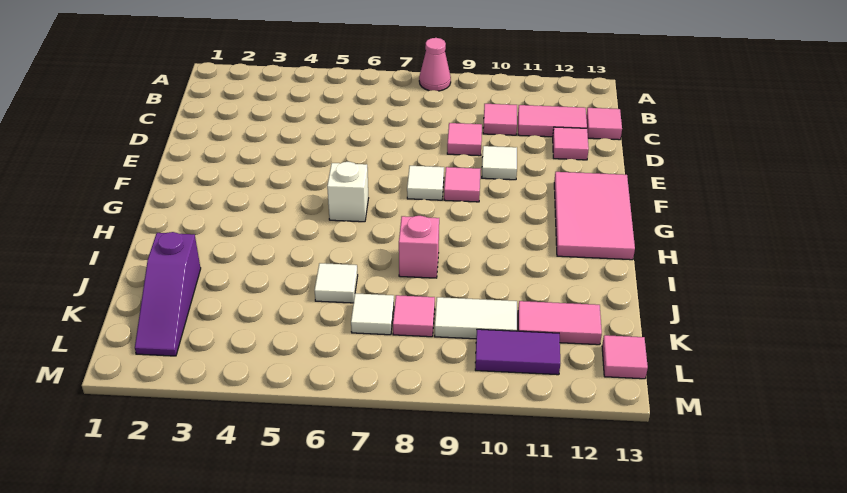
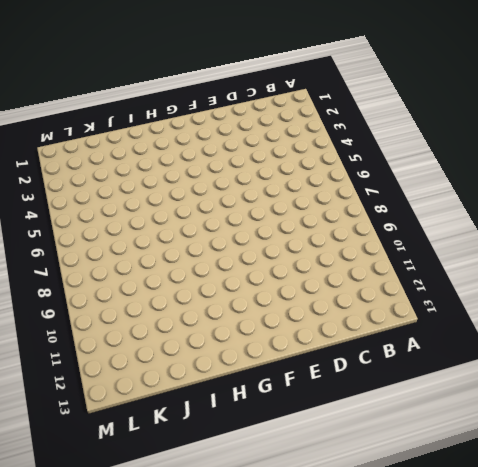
none -> pink cone A8 level 1
none -> pink tile C10 level 1
none -> pink tile C11:C12 level 1

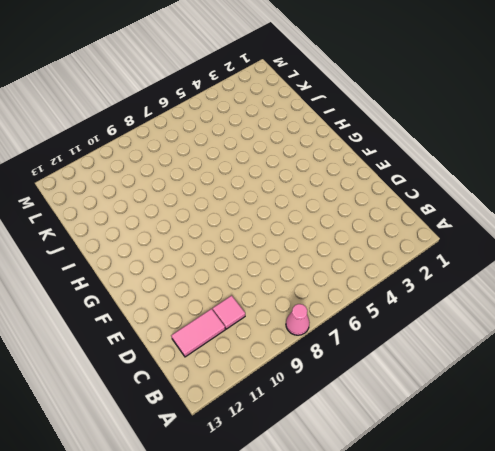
none -> pink tile C13 level 1
none -> pink tile D9 level 1
none -> pink tile D12 level 1

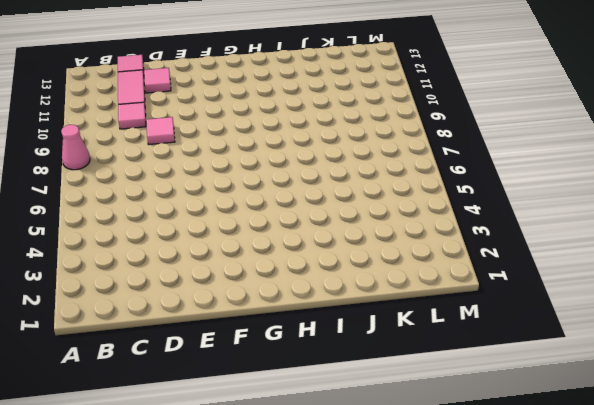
none -> white tile E10 level 1
none -> white tile F8 level 1
none -> pink tile F9 level 1

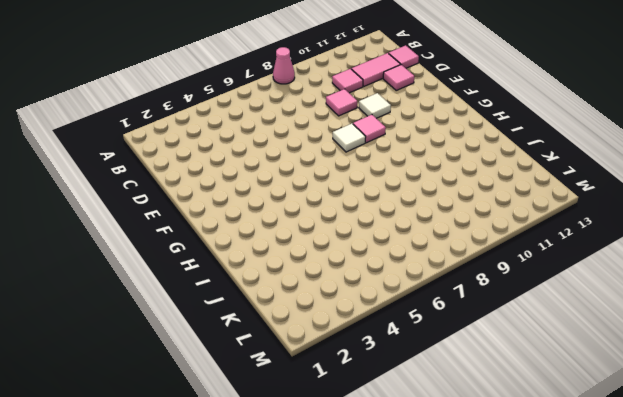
none -> pink tile F12:H13 level 1
none -> white brick G6 level 1
none -> pink brick I8 level 1

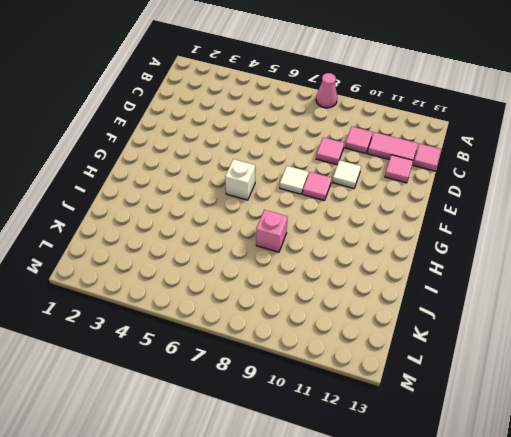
none -> pink tile F12:H13 level 1
none -> purple slope J2:L2 level 1 top J
none -> white tile J6 level 1

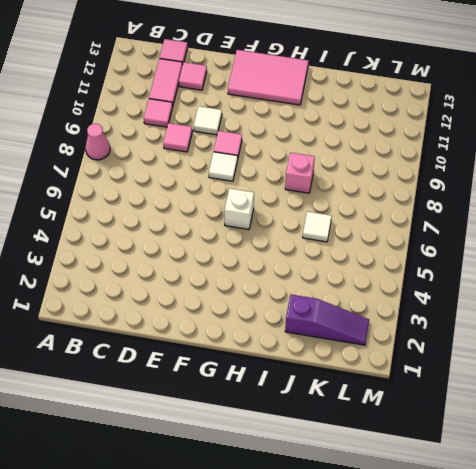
none -> white tile K7 level 1
none -> pink tile K8 level 1
none -> white tile K9:K10 level 1

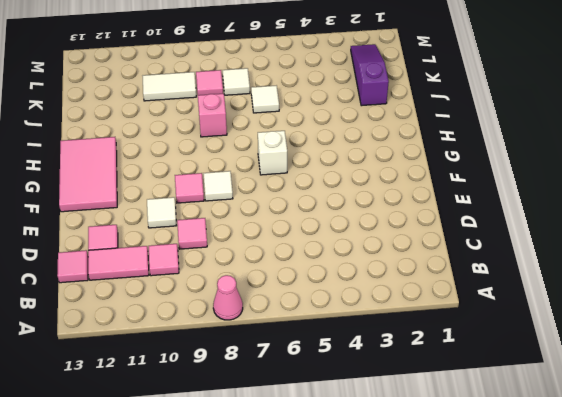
none -> pink tile K11:K12 level 1
none -> purple tile L10:L11 level 1
none -> pink tile L13 level 1

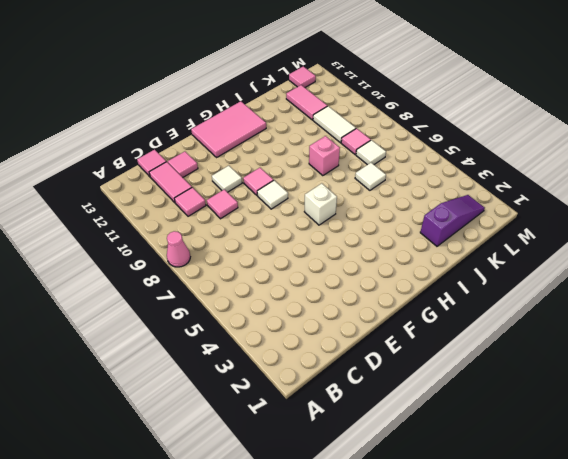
none -> purple tile L10:L11 level 1

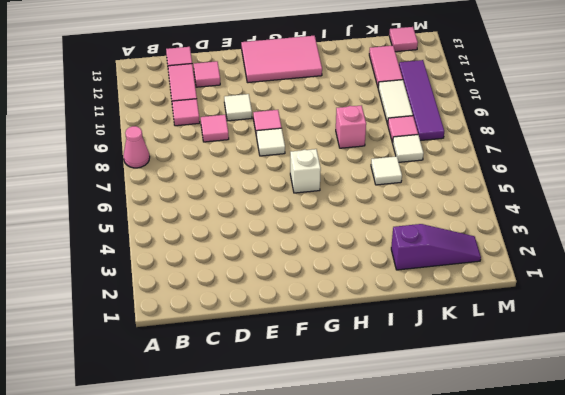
purple tile L8:L11 level 1 -> purple tile L10:L11 level 1

